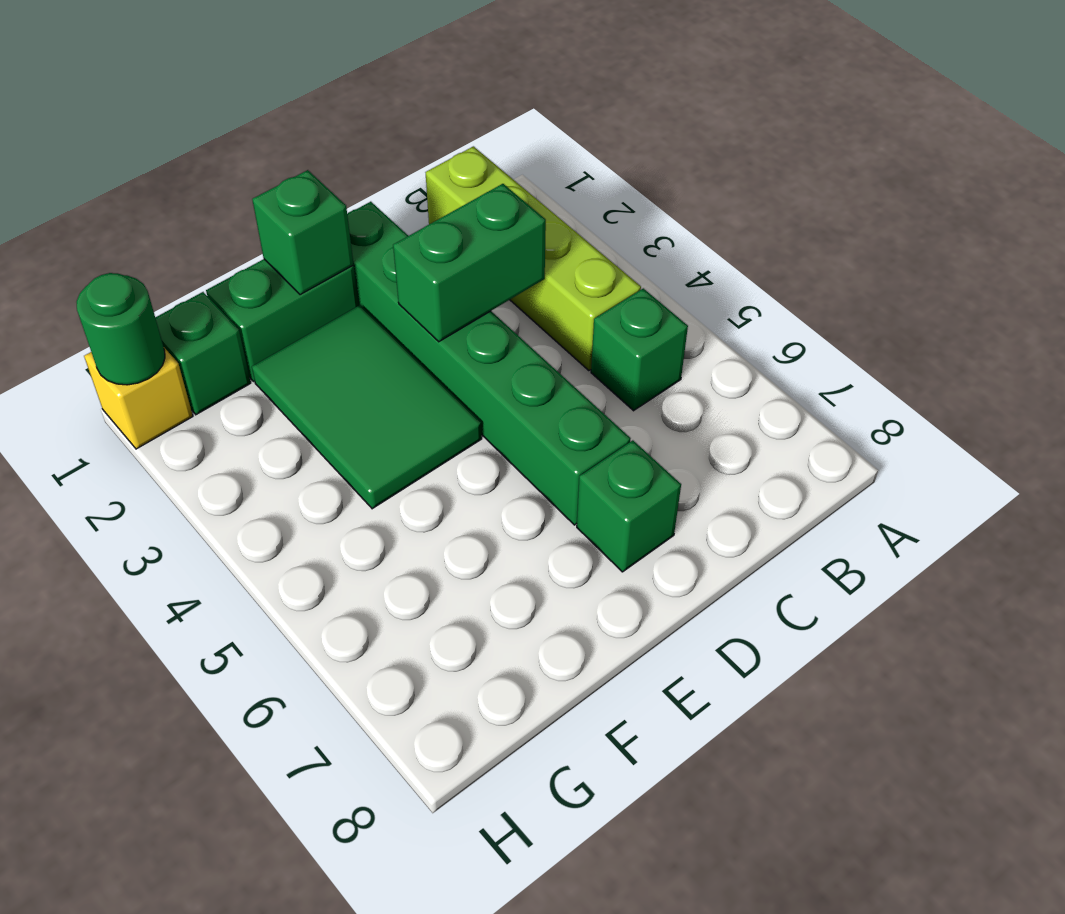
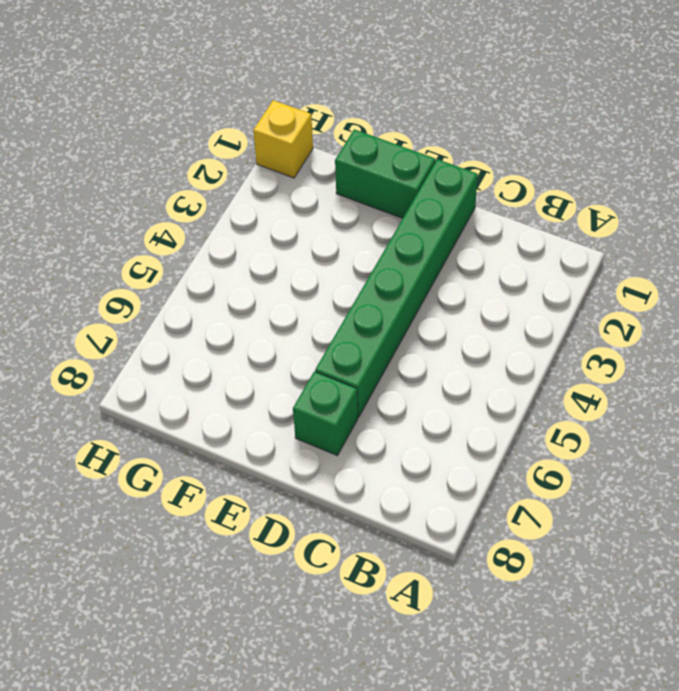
none -> lime brick B1:B4 level 1
none -> green brick B5 level 1

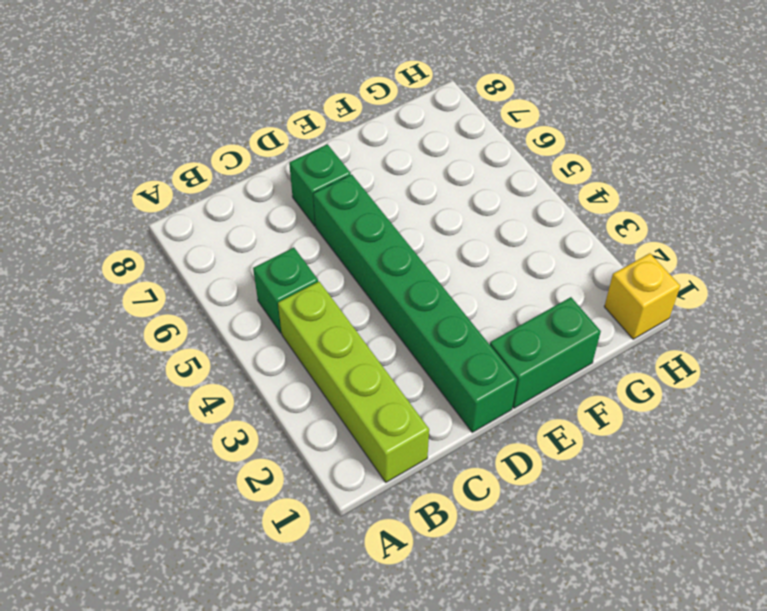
none -> green tile E2:F4 level 1
none -> green brick G1 level 1

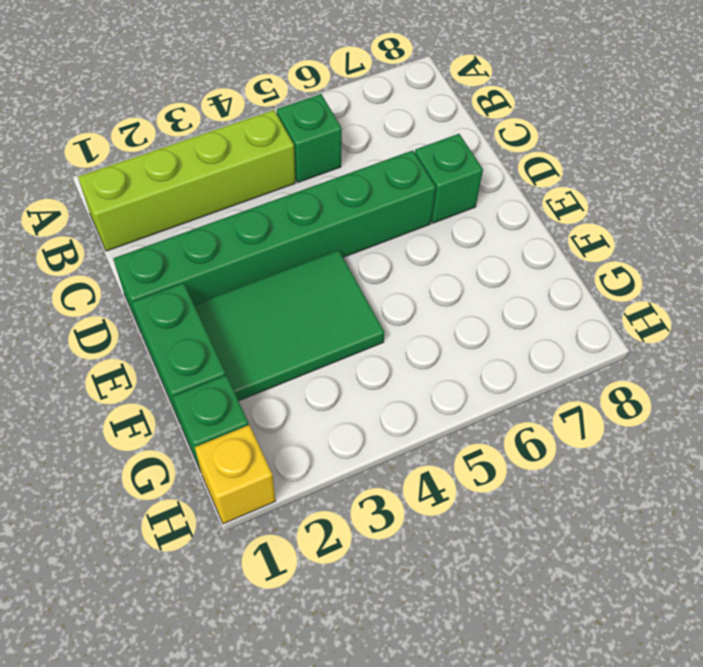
none -> green brick C3:D3 level 2
none -> green brick E1 level 2

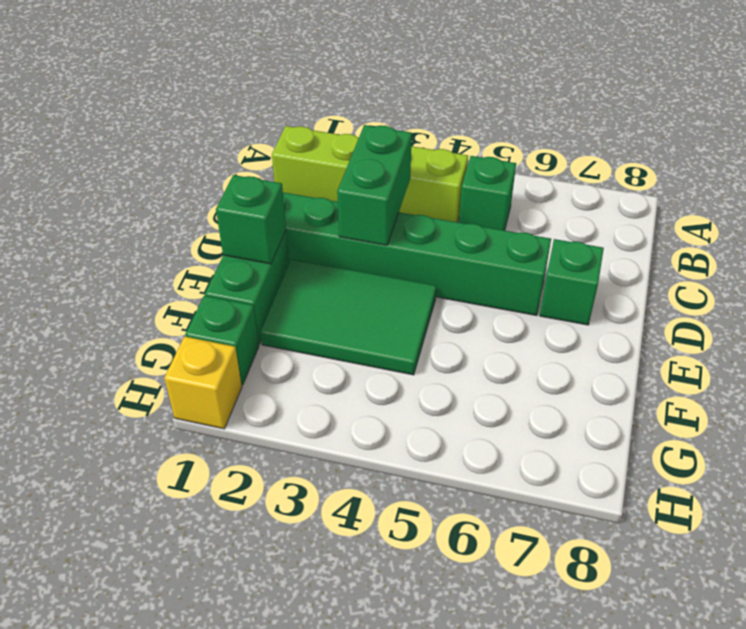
none -> green round brick H1 level 2

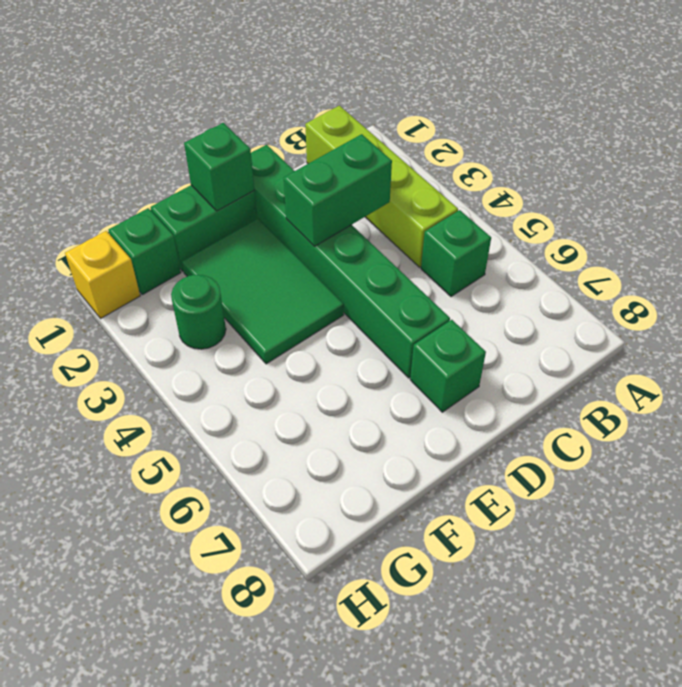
green round brick G3 level 1 -> green round brick H1 level 2

